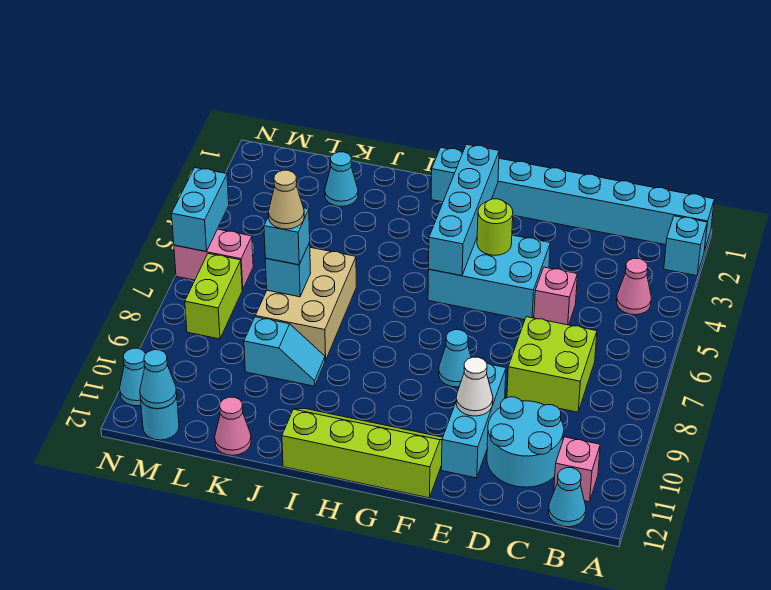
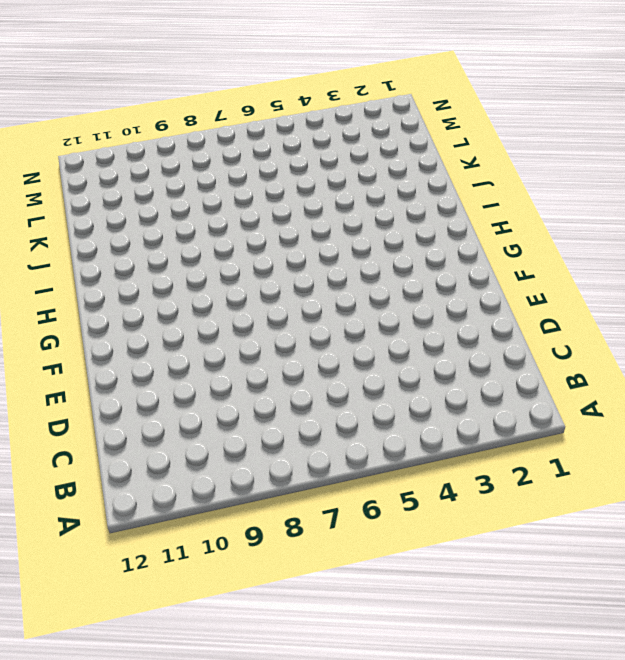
none -> cyan brick A1:H1 level 1
none -> cyan brick A2 level 1
none -> pink cone B4 level 1

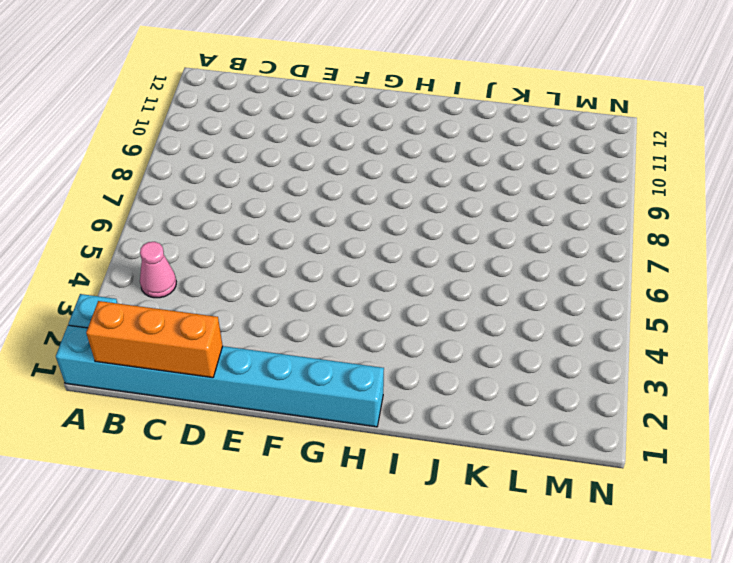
orange brick B1:D1 level 2 -> none
none -> pink brick B11 level 1
none -> cyan cone B12 level 1
none -> lime brick C7:D8 level 1

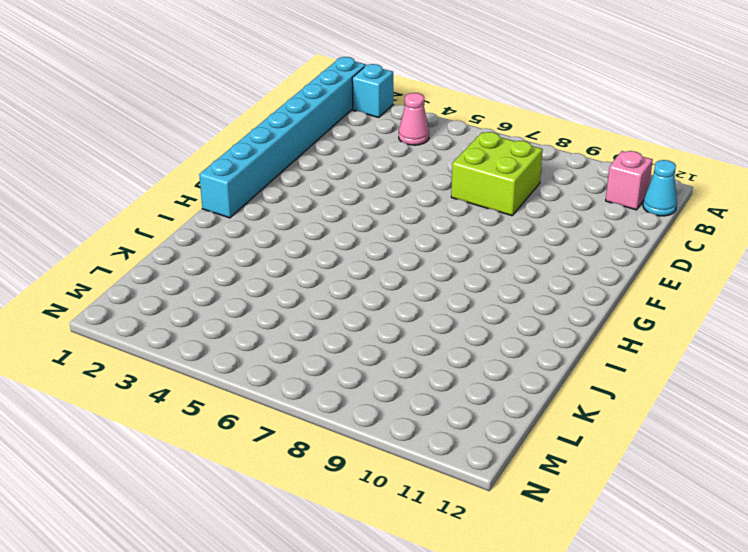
none -> cyan round brick C10:D11 level 1
none -> pink brick D5 level 1
none -> cyan brick E4:G5 level 1

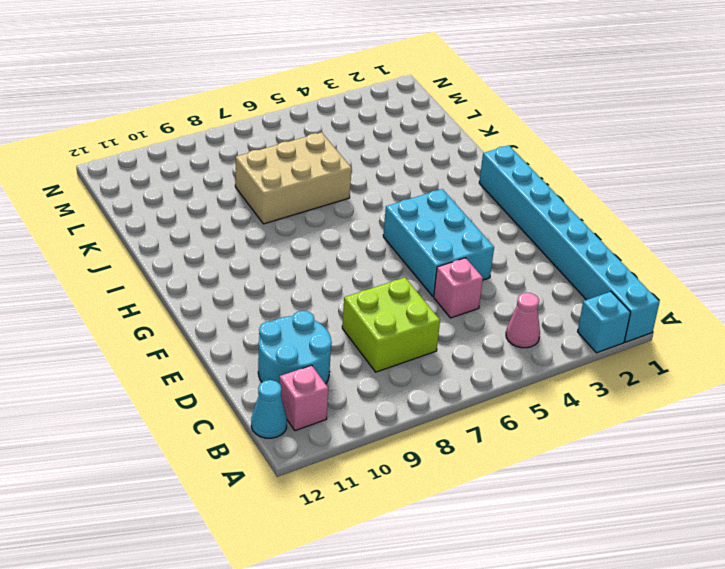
none -> cyan brick E9:E11 level 1
none -> cyan cone F8 level 1
none -> lime slope F11:I12 level 1 top 12

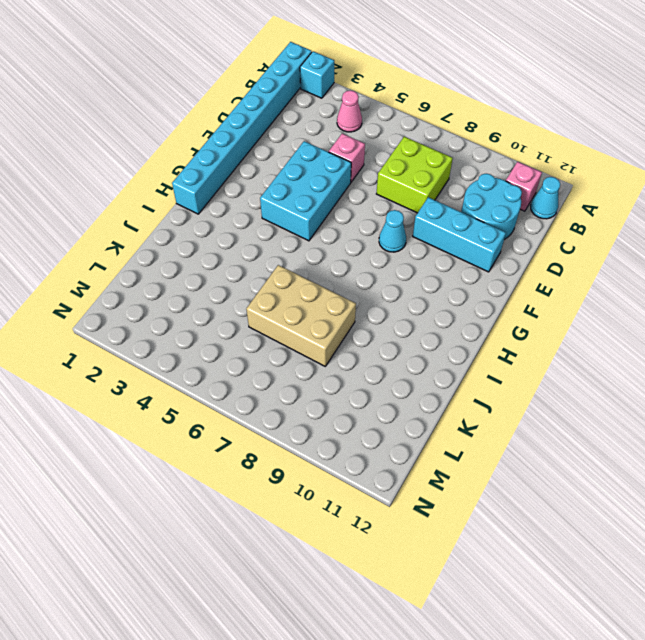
none -> lime slope F11:I12 level 1 top 12
none -> cyan slope J9:K9 level 1 top K
none -> cyan cone K2 level 1

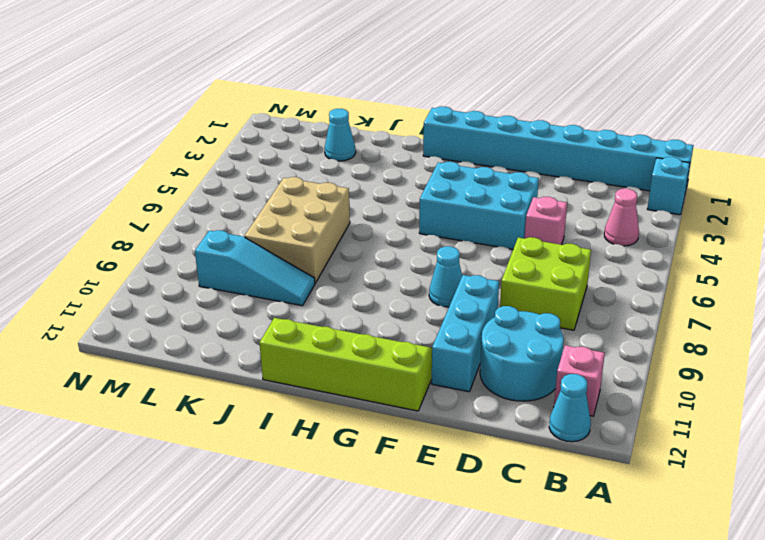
cyan slope J9:L9 level 1 top L -> cyan slope J9:K9 level 1 top K
none -> pink cone K12 level 1
none -> pink brick M6:N6 level 1
none -> lime brick M7:M8 level 1

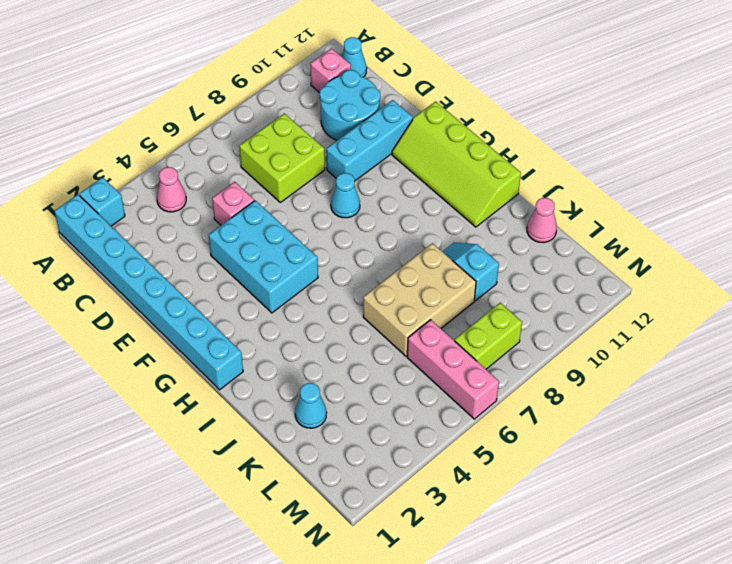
pink brick L6:N6 level 1 -> pink brick M6:N6 level 1
none -> cyan round brick M12 level 1
none -> cyan cone N11 level 1
none -> white cone E10 level 2

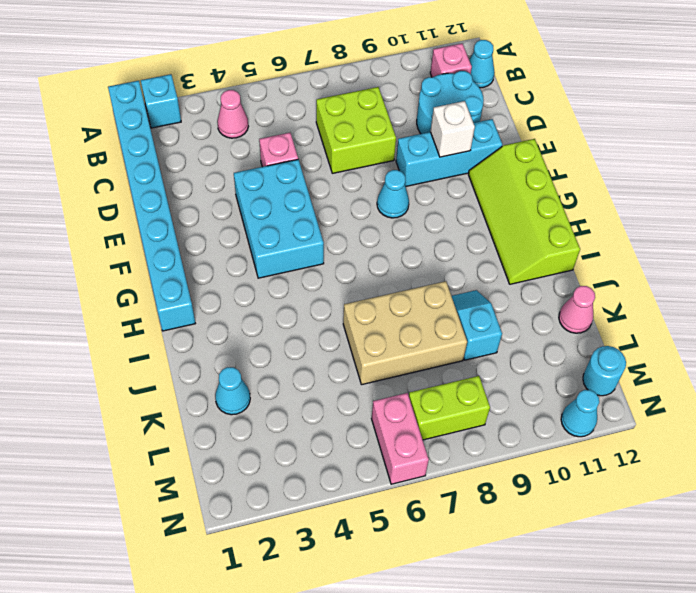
white brick E10 level 2 -> white cone E10 level 2
none -> lime round brick F4 level 2
none -> cyan brick G2:G5 level 2
none -> cyan brick K7 level 2

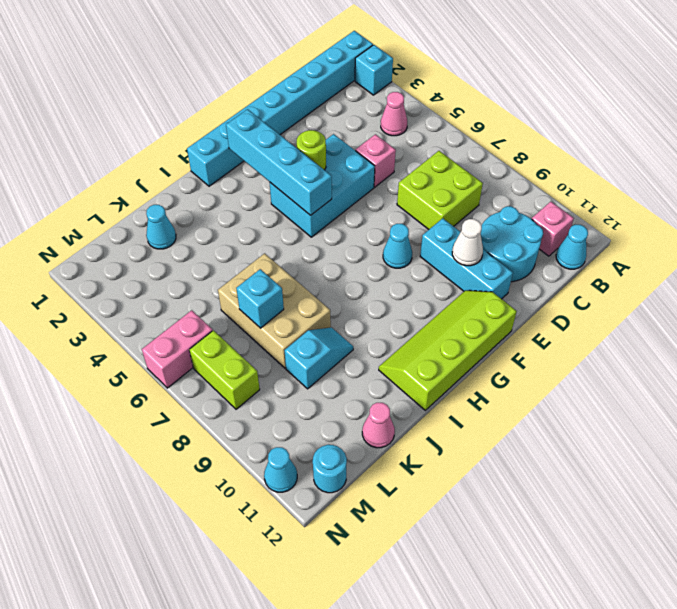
none -> cyan cone M12 level 2
none -> cyan brick N5:N6 level 2
none -> cyan brick K7 level 3

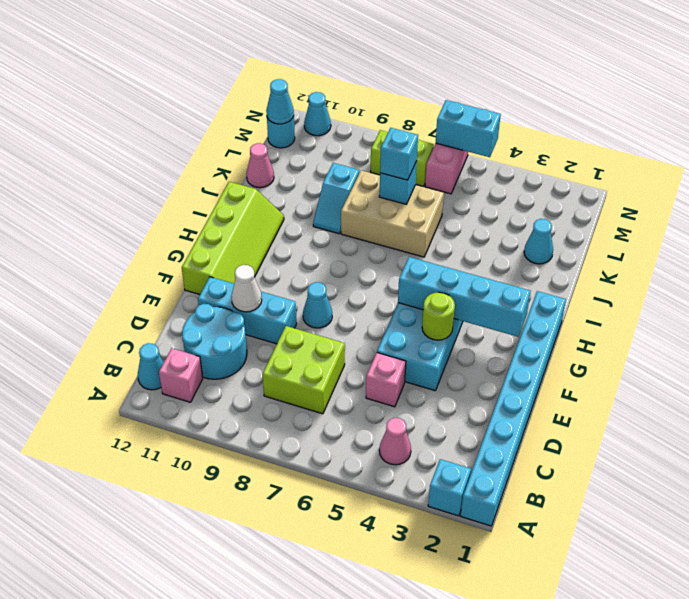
none -> tan cone K7 level 4

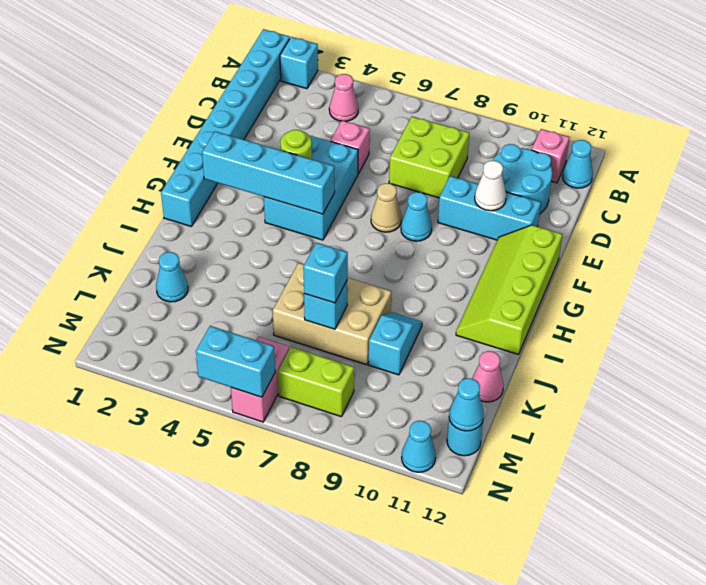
tan cone F7 level 1 -> tan cone K7 level 4

